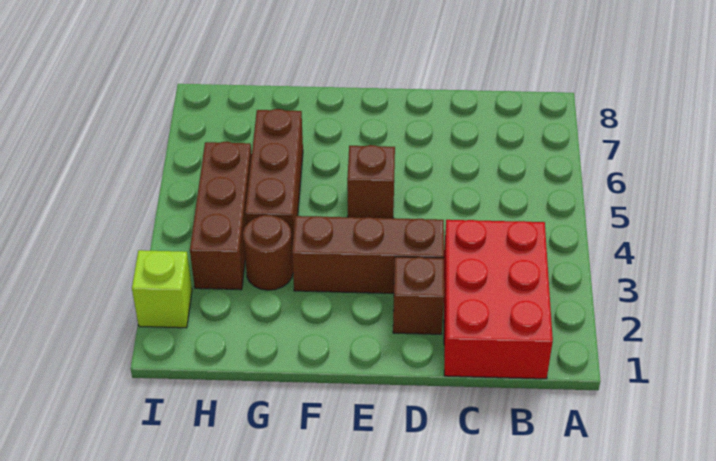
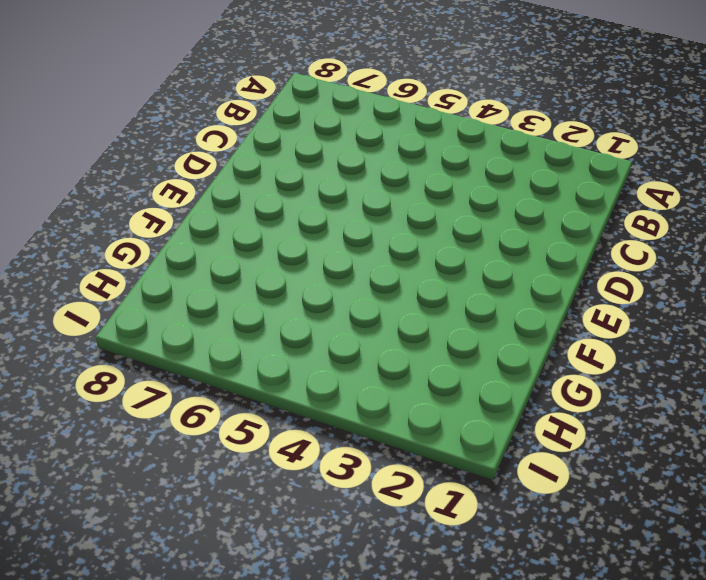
none -> red brick B1:C3 level 1
none -> brown brick D2 level 1

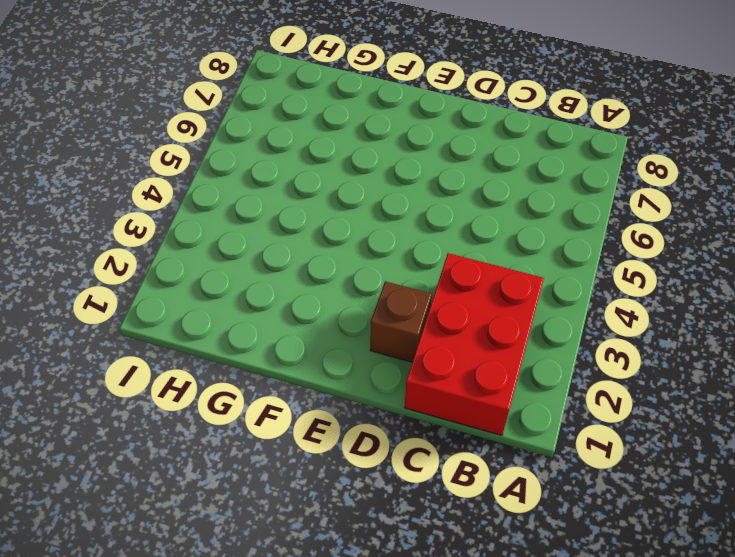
none -> brown brick D3:F3 level 1
none -> brown brick E5 level 1

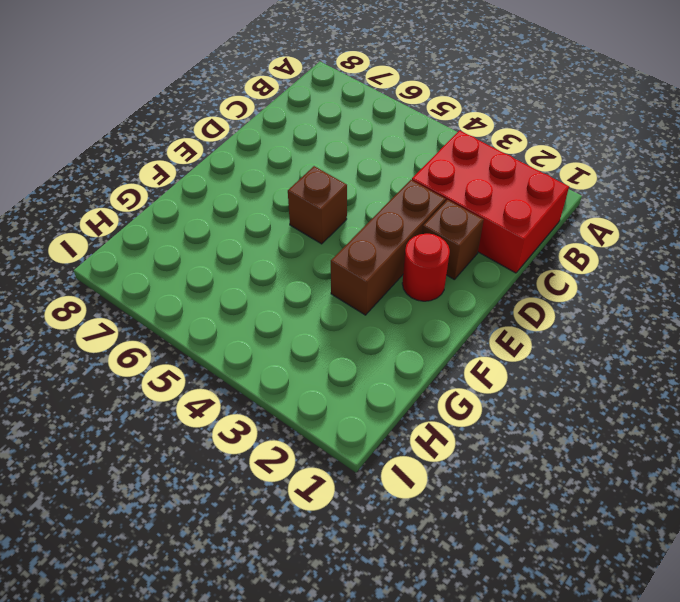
red round brick E2 level 1 -> none
none -> brown round brick G3 level 1
none -> brown brick G4:G6 level 1

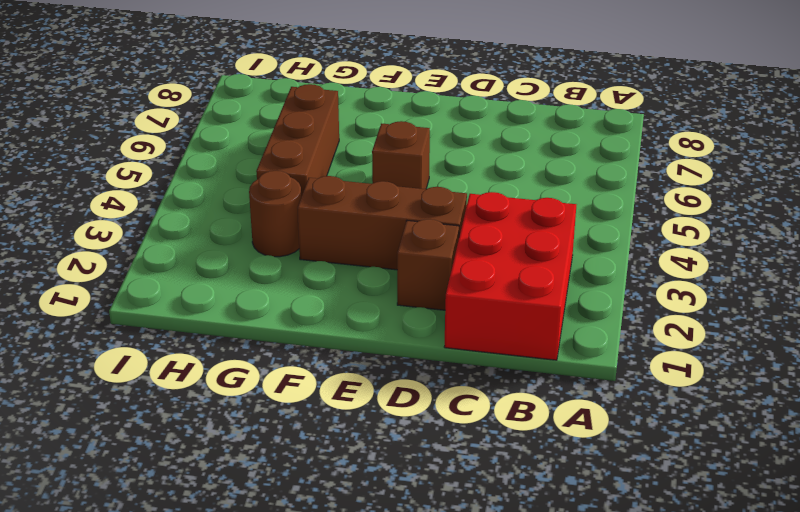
none -> brown brick H3:H5 level 1
none -> lime brick I2 level 1

